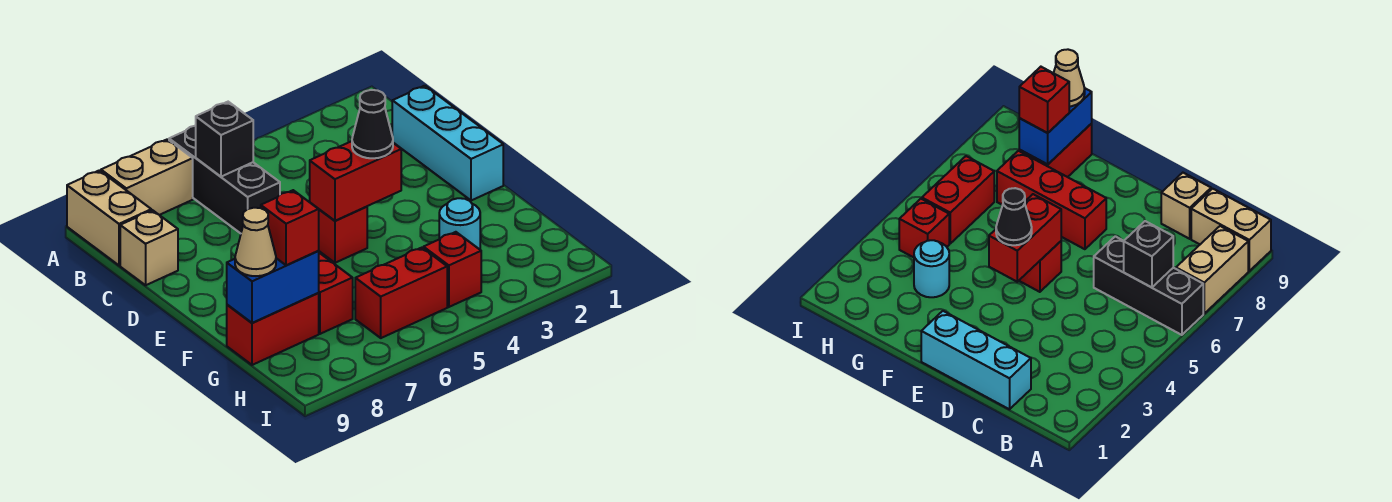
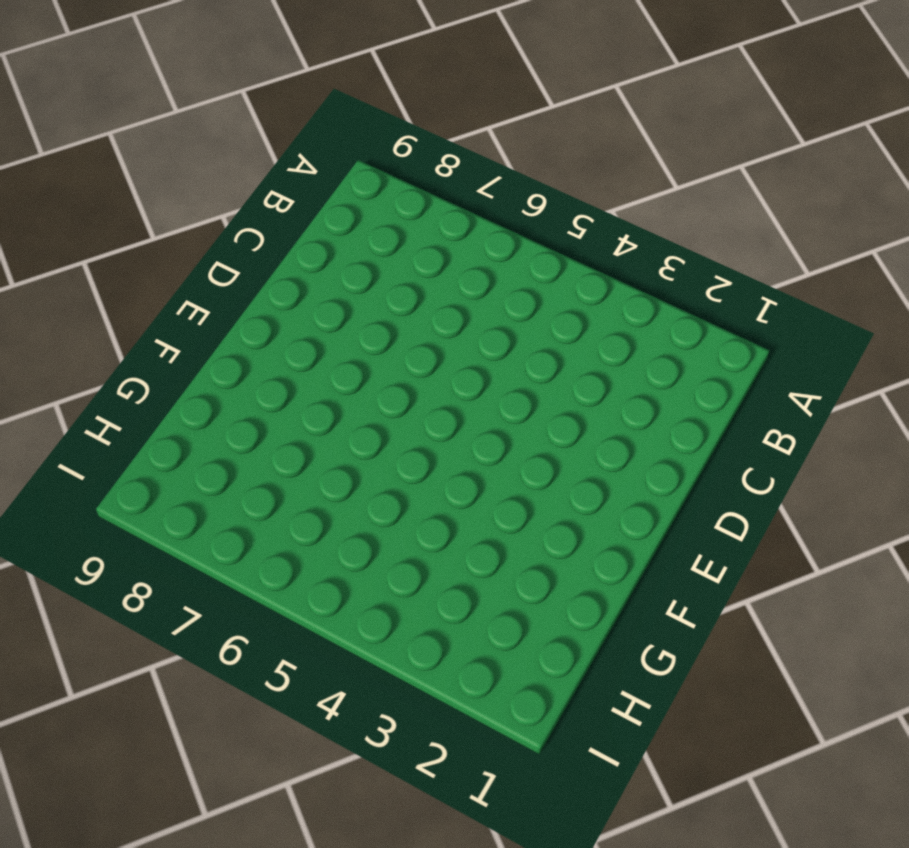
none -> black brick A6:C6 level 1
none -> tan brick A7:A8 level 1
none -> tan brick A9:B9 level 1

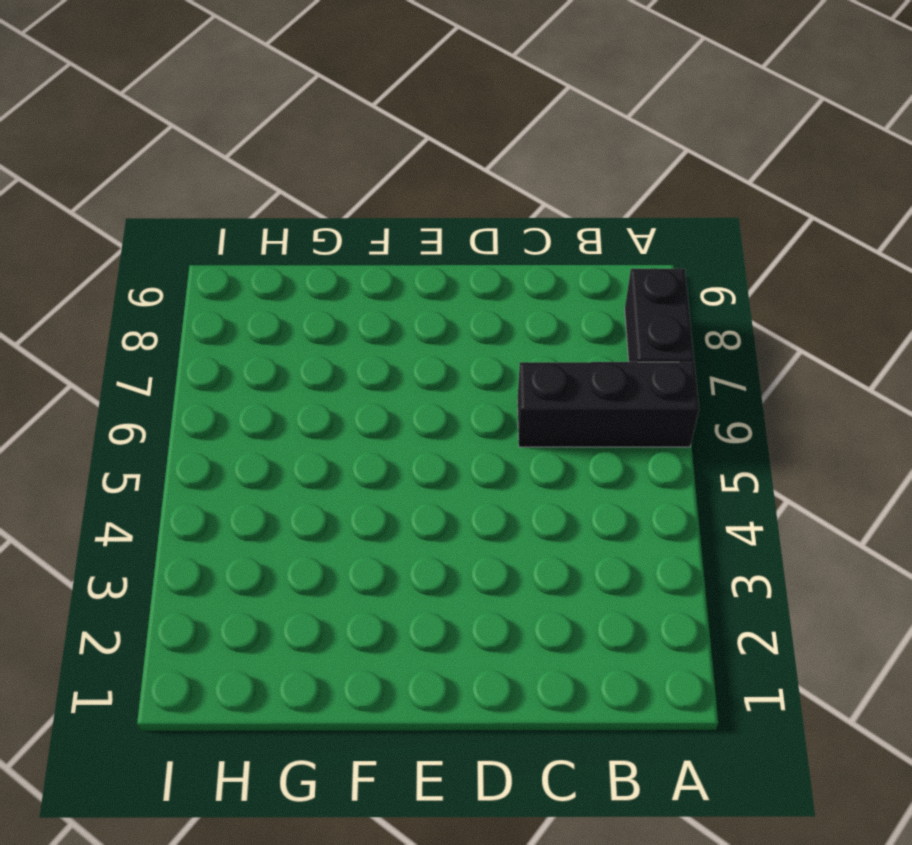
black brick A7:A8 level 1 -> tan brick A7:A8 level 1
none -> tan brick A9:B9 level 1
none -> cyan brick C1:E1 level 1
none -> tan brick C9 level 1

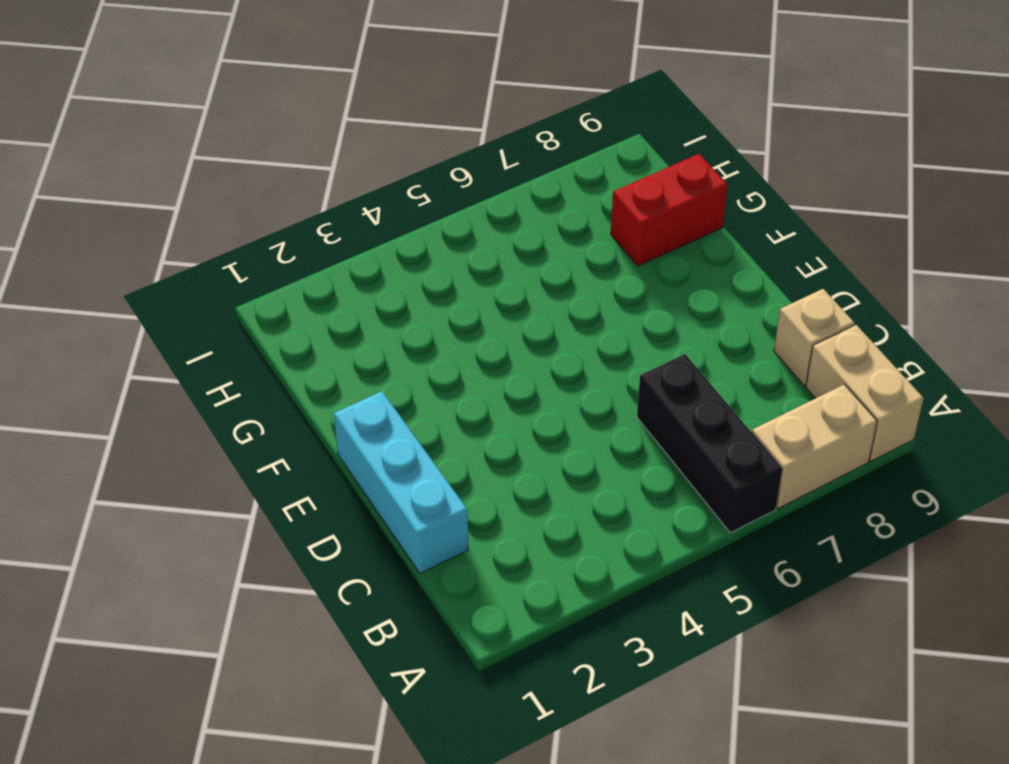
none -> red brick E5 level 1
none -> red brick E7:G7 level 1
none -> cyan round brick G3 level 1

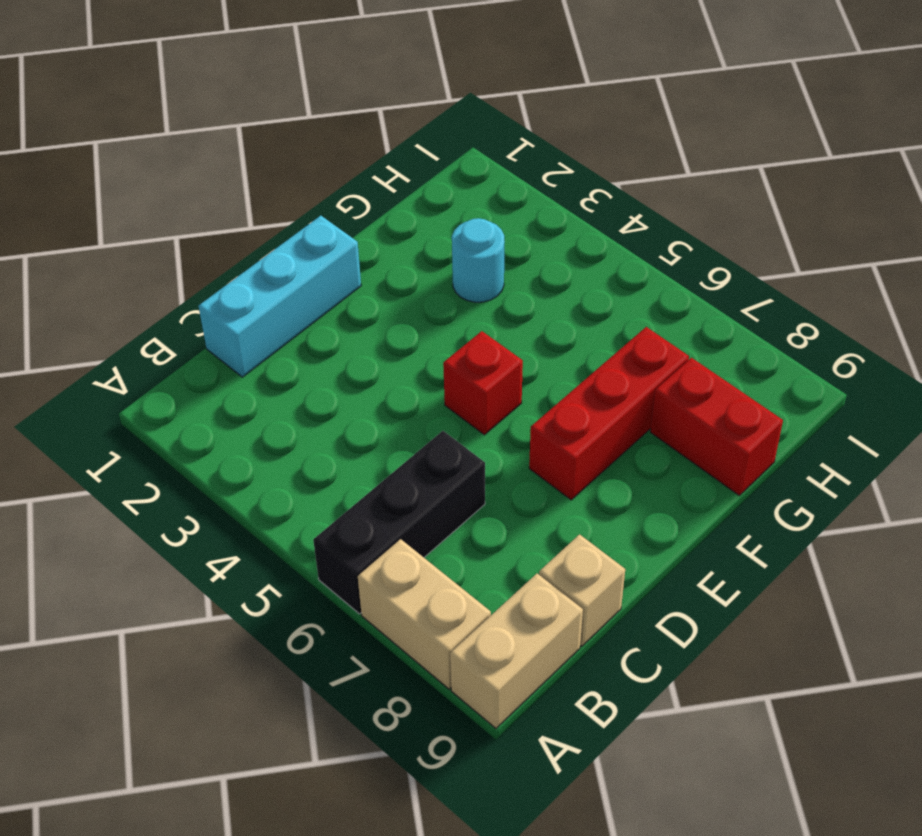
none -> red brick H4 level 1
none -> red brick H5:H6 level 1
none -> black brick B6 level 2

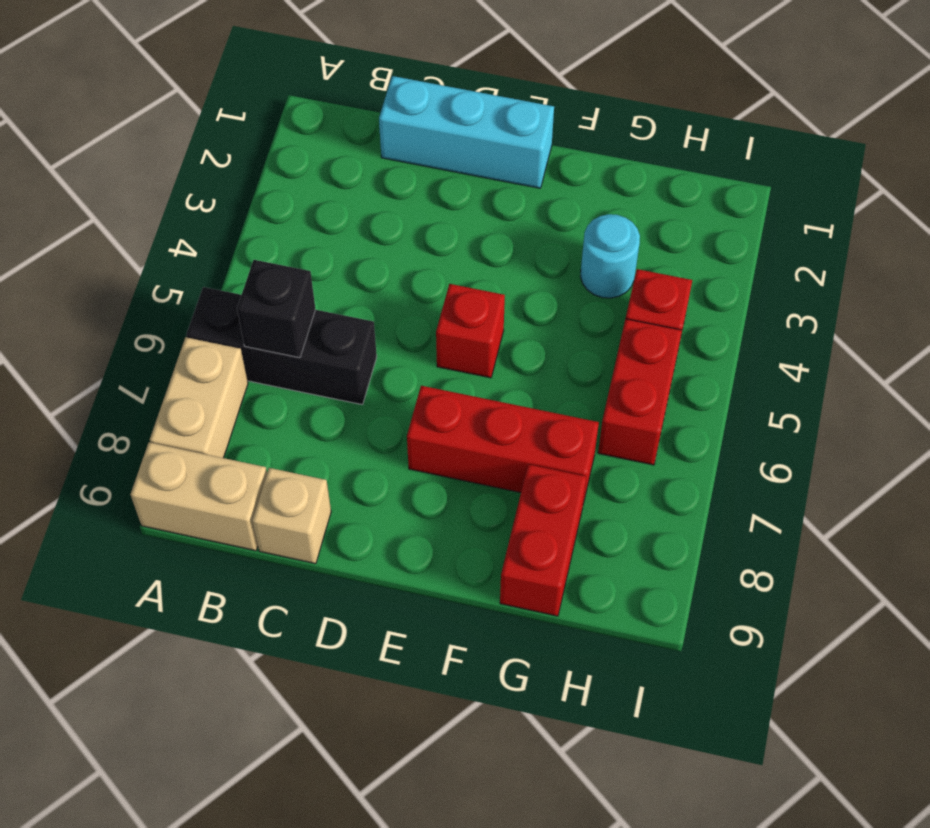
none -> red brick E4:E5 level 2
none -> blue brick G8:G9 level 2
none -> black cone E4 level 3

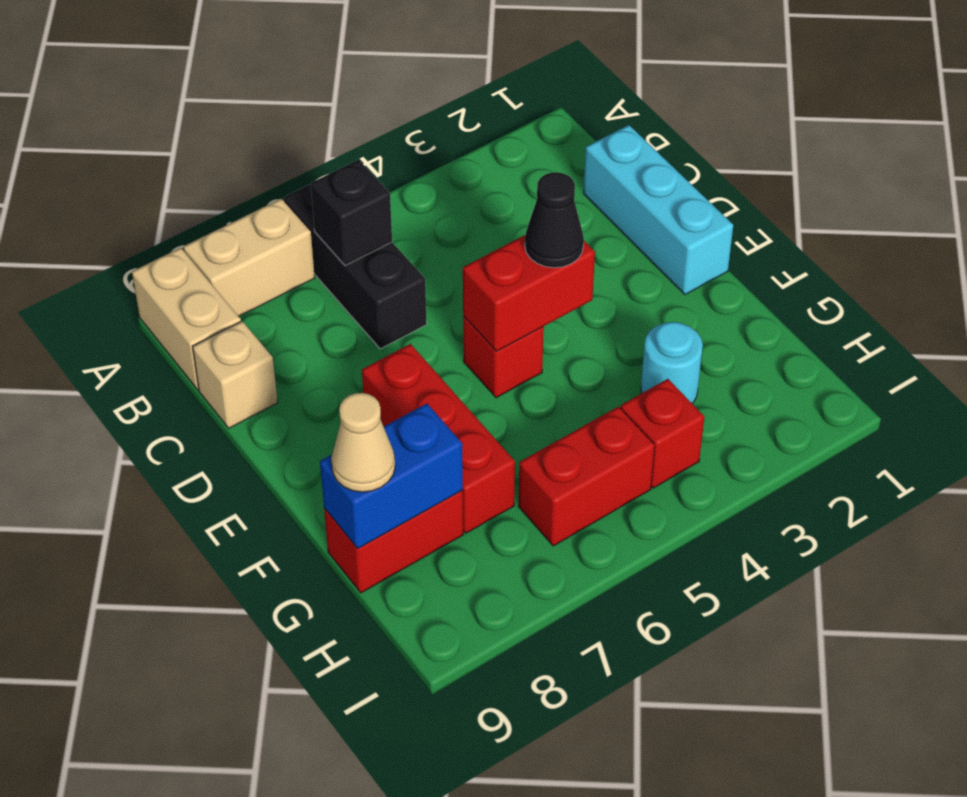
none -> red brick G8 level 3

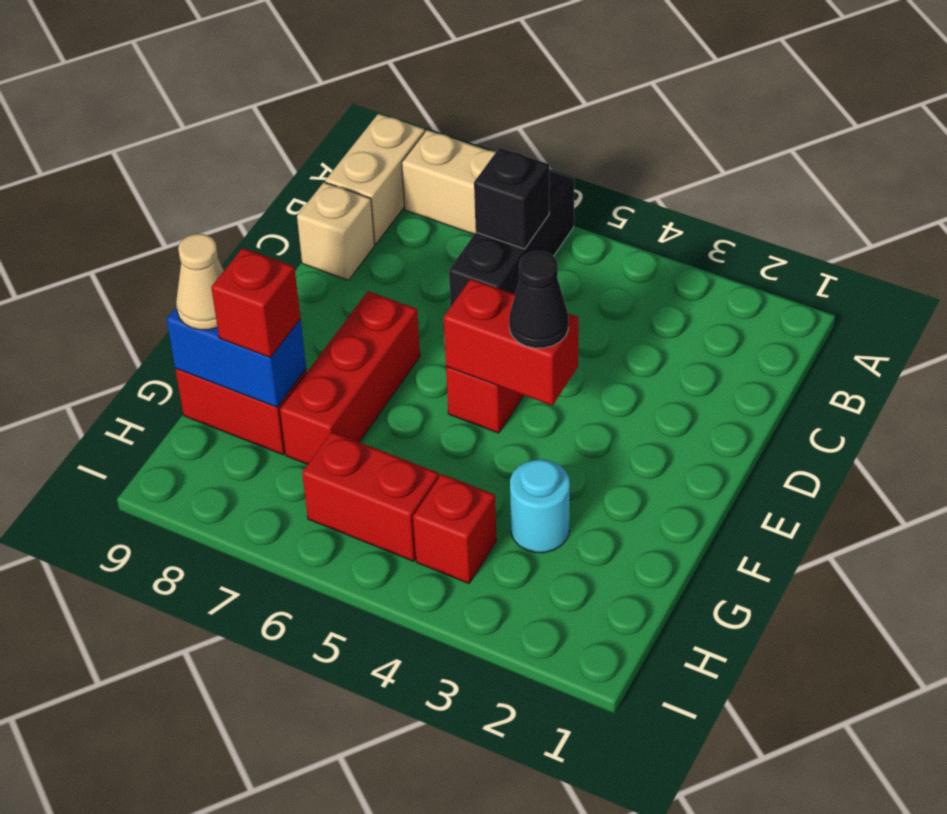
none -> cyan brick C1:E1 level 1

